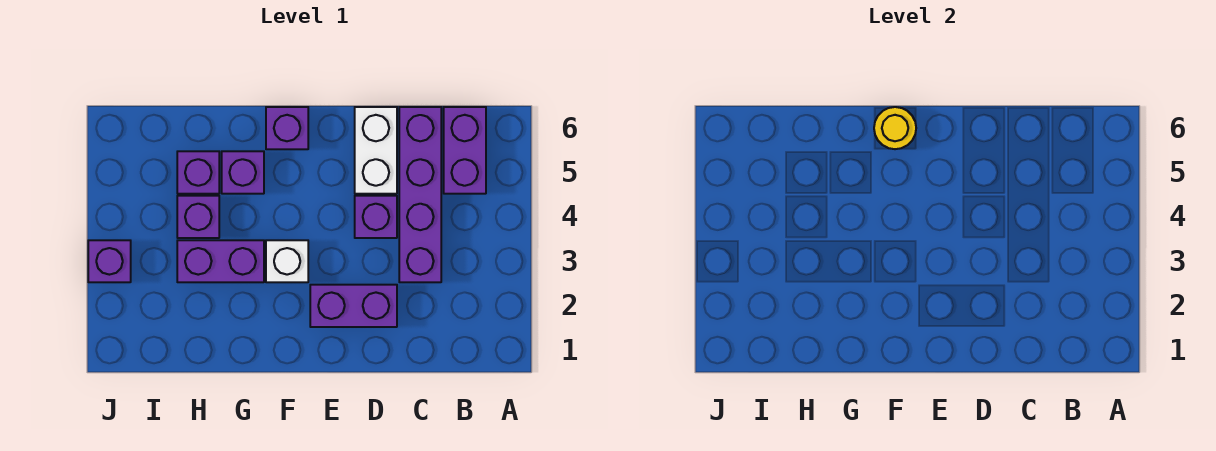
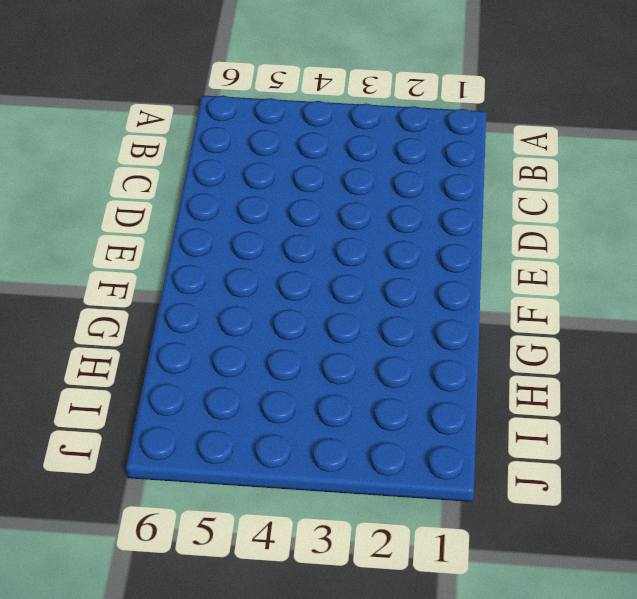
none -> purple brick B5:B6 level 1
none -> purple brick C3:C6 level 1
none -> purple brick D2:E2 level 1

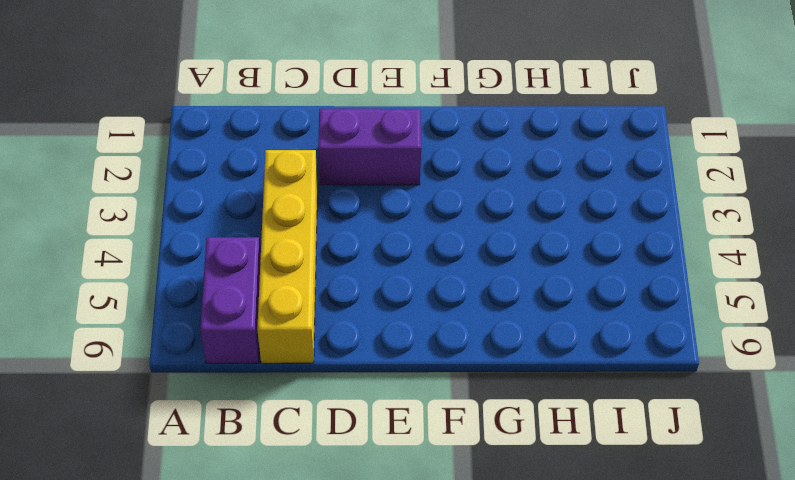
yellow brick C3:C6 level 1 -> purple brick C3:C6 level 1
none -> purple brick D4 level 1
none -> white brick D5:D6 level 1
none -> white brick F3 level 1

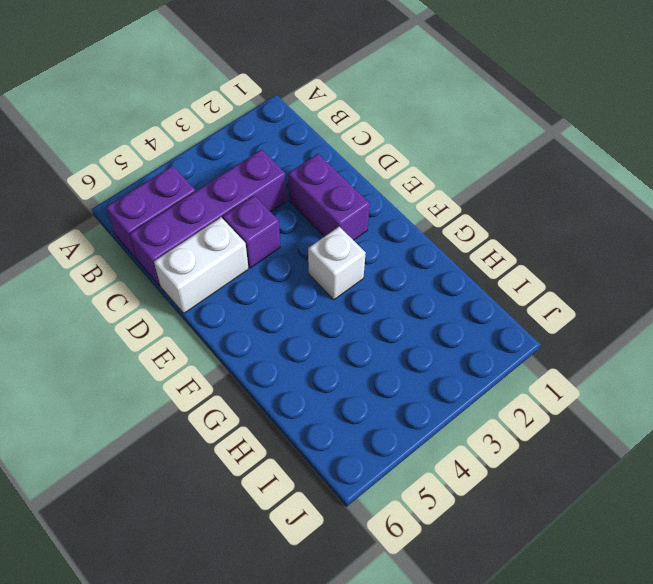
none -> purple brick F6 level 1
none -> purple brick G3:H3 level 1
none -> purple brick G5 level 1

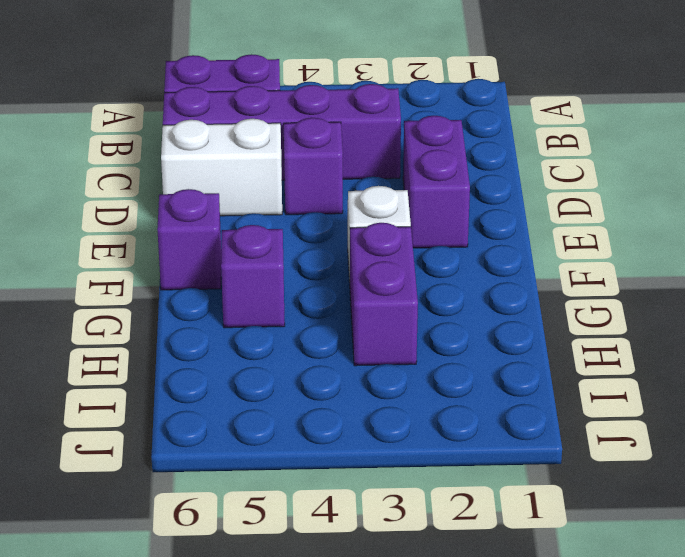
none -> purple brick H4 level 1
none -> purple brick H5 level 1
none -> purple brick J3 level 1

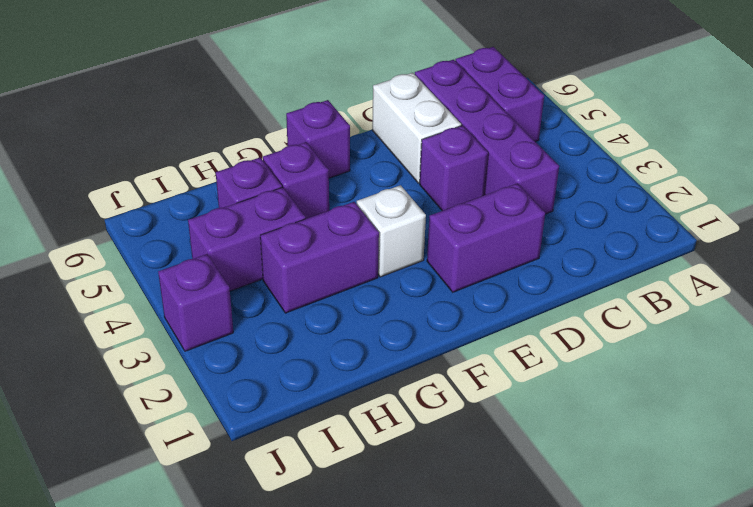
purple brick H4:I4 level 1 -> purple brick H4 level 1
none -> yellow round brick F6 level 2

